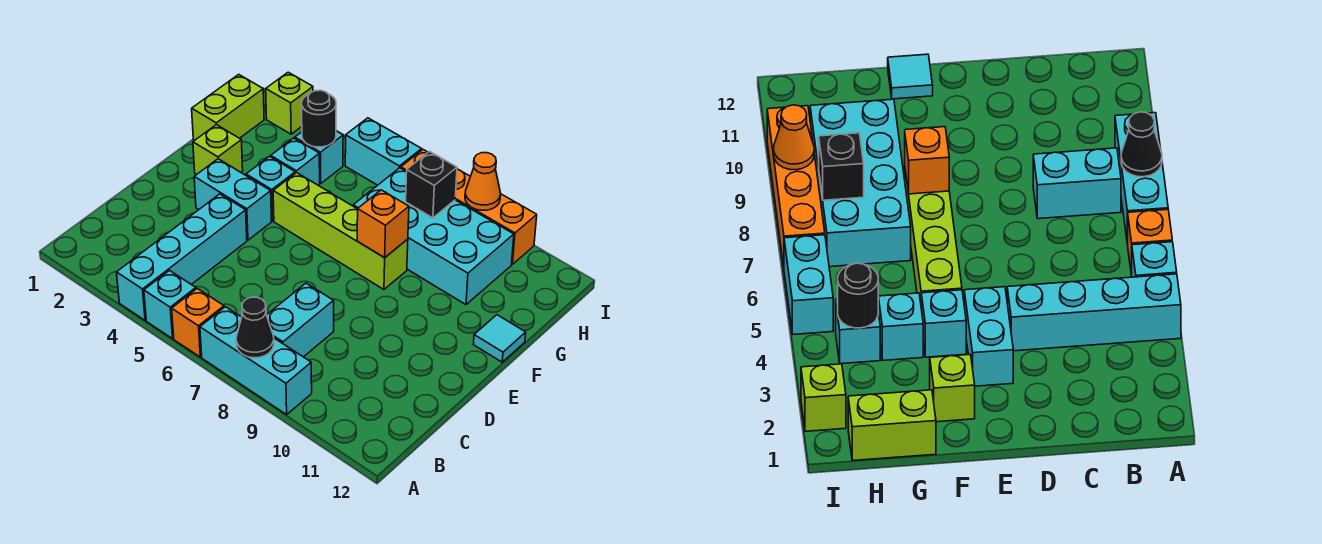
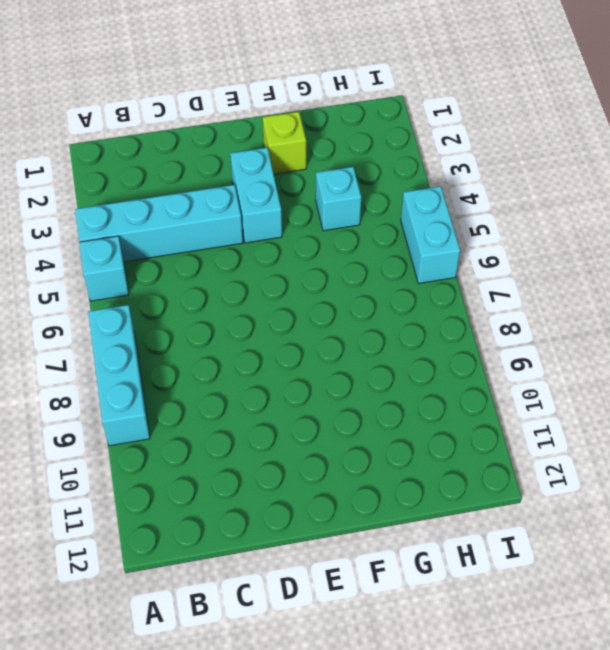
none -> orange brick A6 level 1
none -> cyan brick B8:C8 level 1
none -> cyan brick F4 level 1

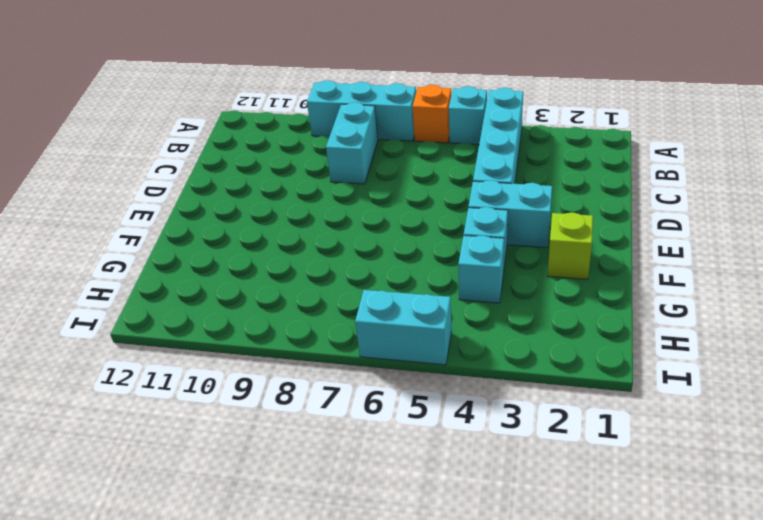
none -> lime brick F5:F8 level 1
none -> cyan tile F12 level 1
none -> lime brick G1:H1 level 1

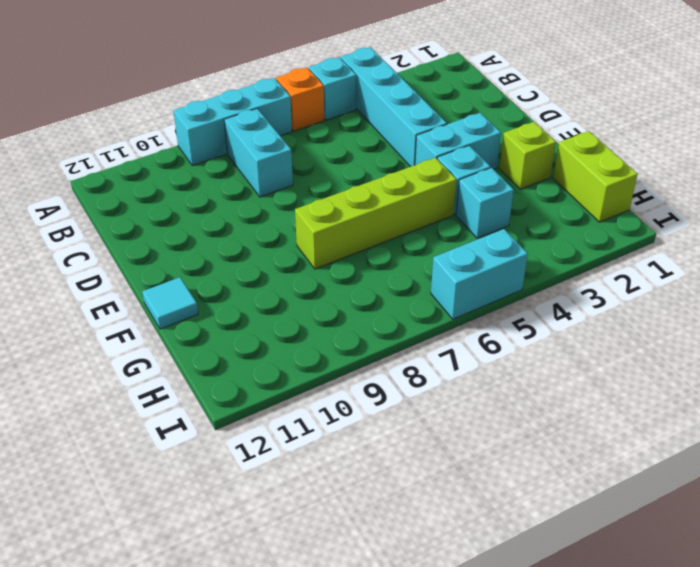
none -> cyan brick G7:H10 level 1
none -> cyan brick H4 level 1
none -> lime brick I2 level 1

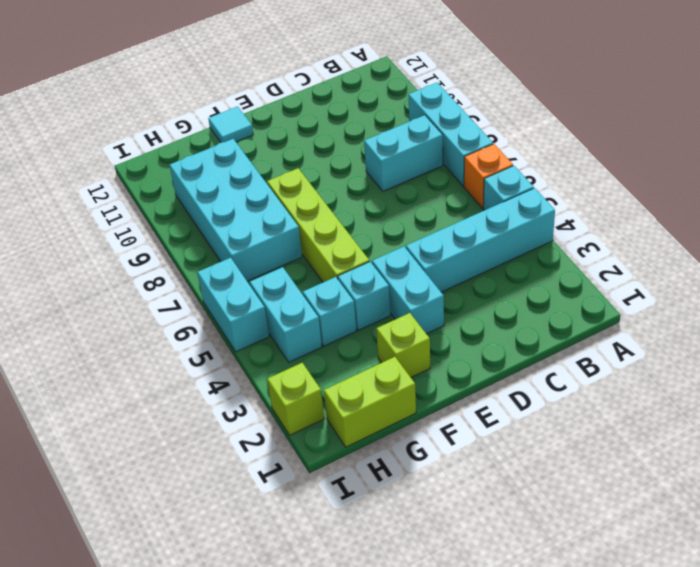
cyan brick H4:H5 level 1 -> cyan brick H4 level 1
none -> orange brick I7:I10 level 1
none -> black cone A8 level 2
none -> orange brick F8 level 2

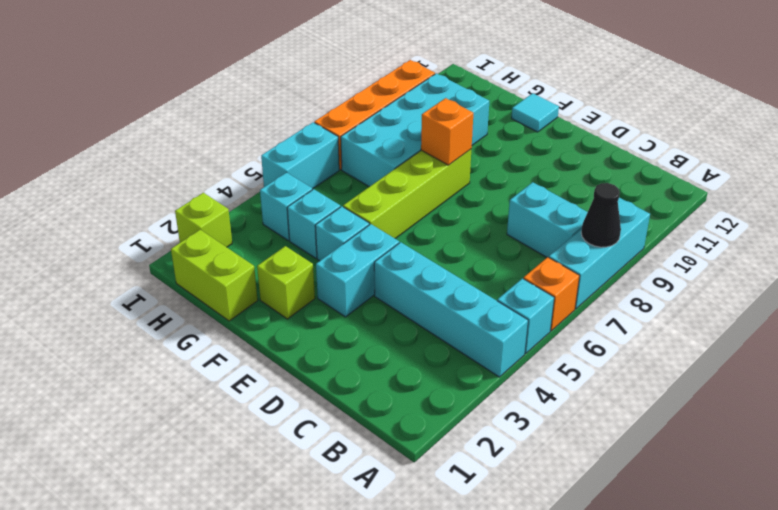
none -> black round brick H4 level 2
none -> black brick H8 level 2
none -> orange cone I9 level 2

